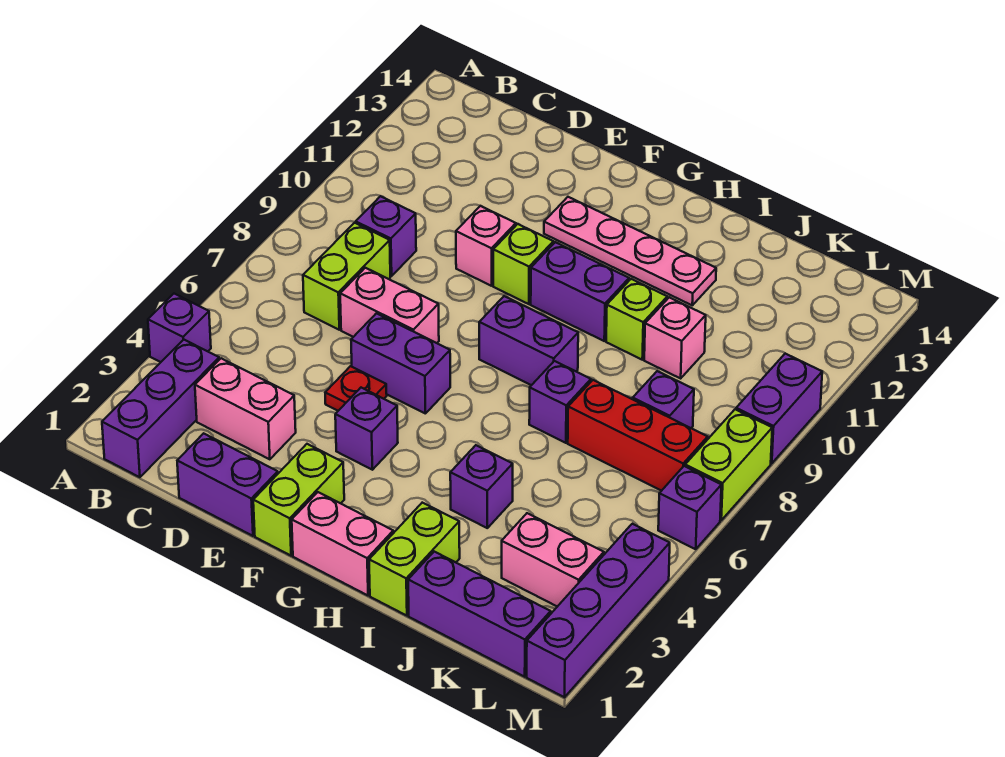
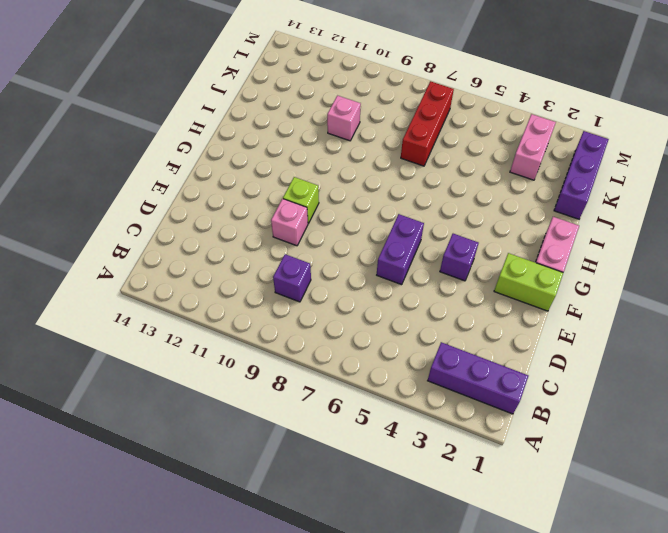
none -> purple brick A4 level 1
none -> pink brick C3:D3 level 1
none -> lime brick C7:C8 level 1
none -> purple brick D1:E1 level 1

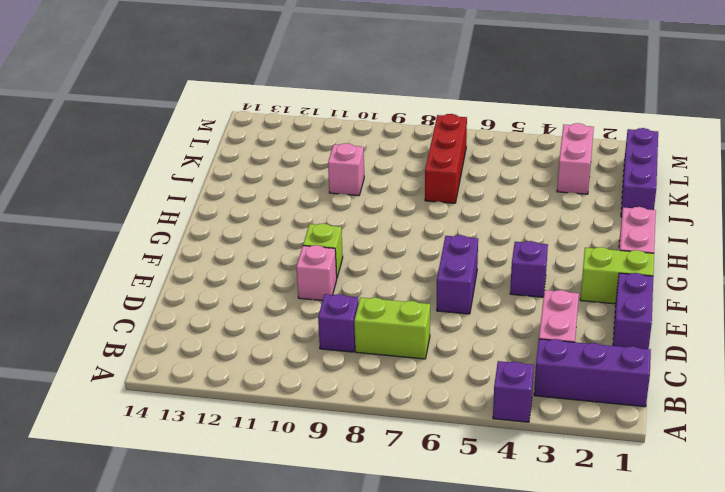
none -> pink brick D7:E7 level 1
none -> red plate E5 level 1
none -> pink plate F12:I12 level 1
none -> purple brick G8:H8 level 1

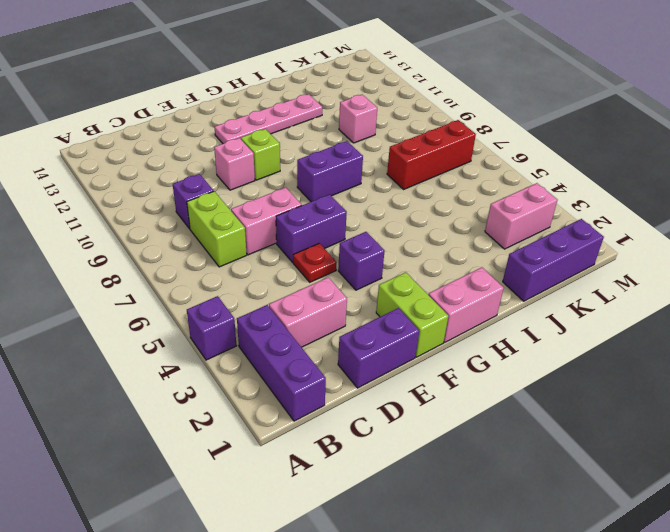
none -> purple brick G10:H10 level 1
none -> lime brick I1:I2 level 1
none -> purple brick I4 level 1
none -> purple brick I7 level 1

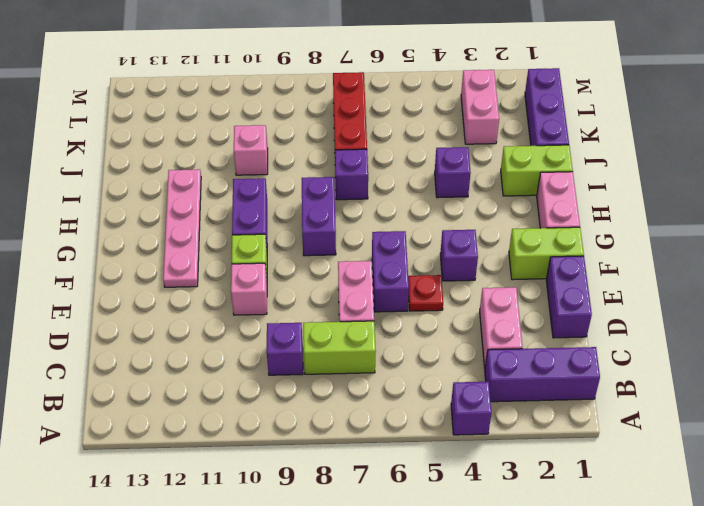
none -> lime brick I10 level 1
none -> purple brick K8 level 1
none -> purple brick M1:M4 level 1
none -> purple brick M6 level 1

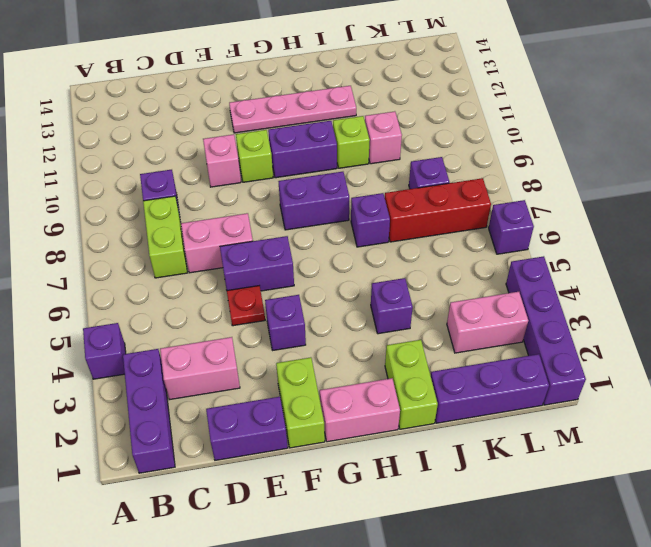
none -> lime brick M7:M8 level 1
none -> purple brick M9:M10 level 1

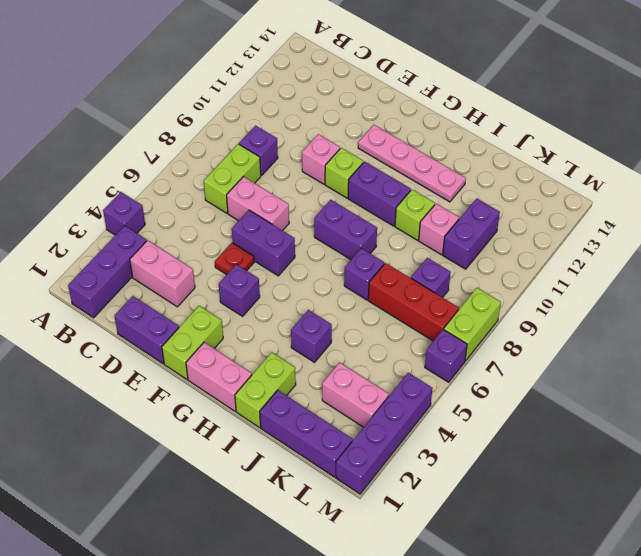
purple brick K10:K11 level 1 -> purple brick M9:M10 level 1

